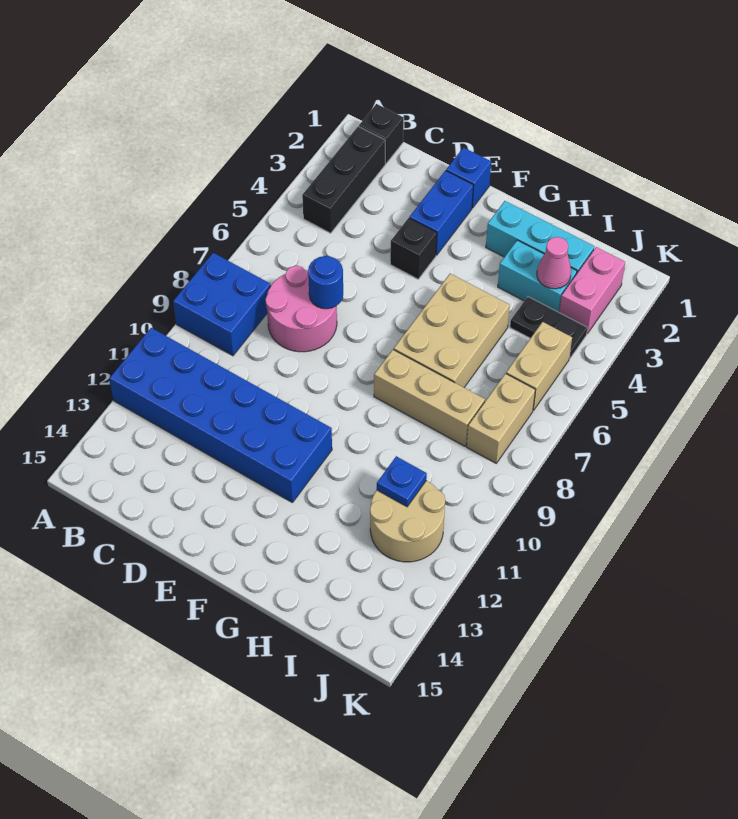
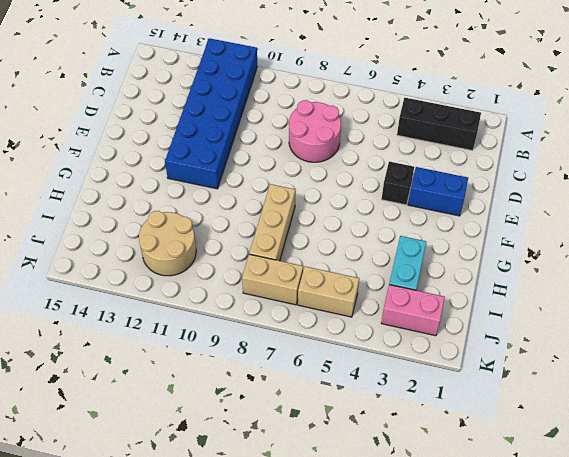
none -> blue brick A8:B9 level 1
none -> black brick B1 level 1
none -> blue brick E1 level 1

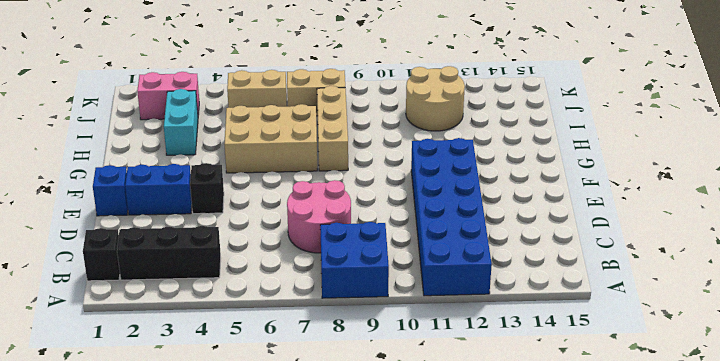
none -> cyan brick G2:I2 level 1
none -> black plate I4:J4 level 1
none -> blue round brick D7 level 2

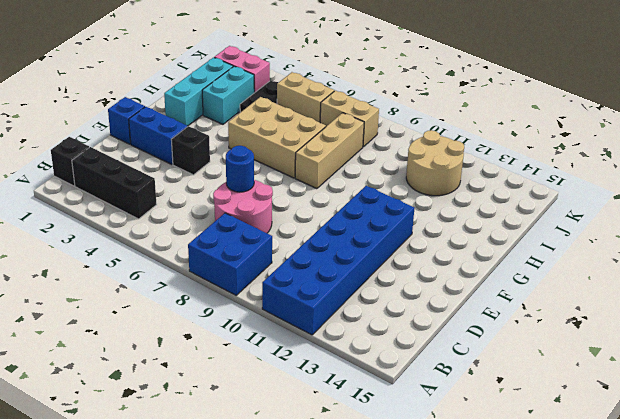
none -> pink cone I3 level 2
none -> blue plate I11 level 2

